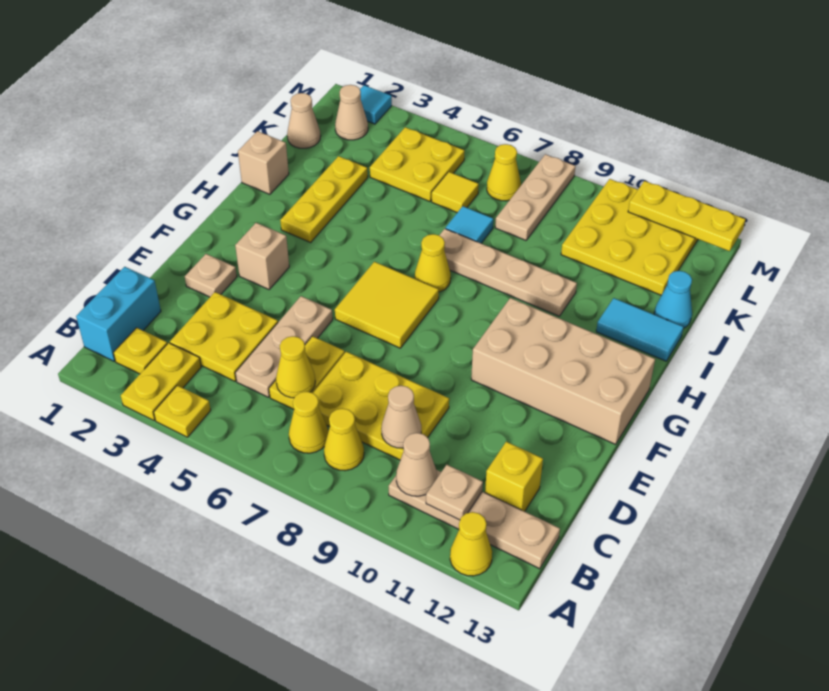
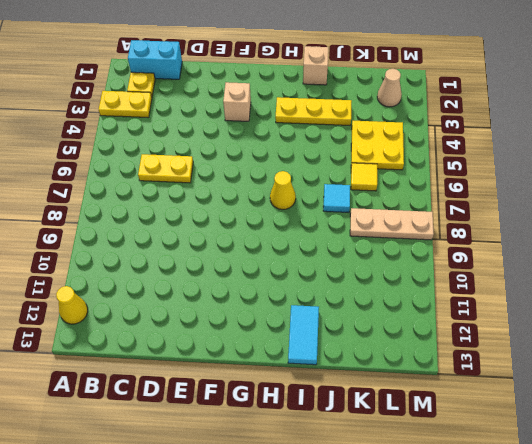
none -> yellow plate A4 level 1
none -> yellow cone B7 level 1
none -> yellow cone B8 level 1
none -> tan plate B10:B13 level 1

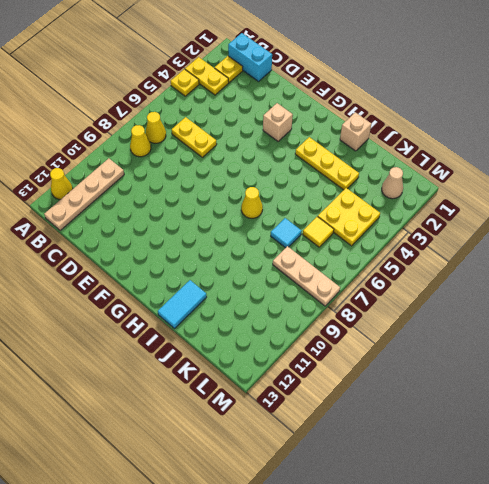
none -> yellow plate C3:D4 level 1
none -> tan plate C5:E5 level 1
none -> yellow plate C7:D9 level 1
none -> yellow brick C12 level 1

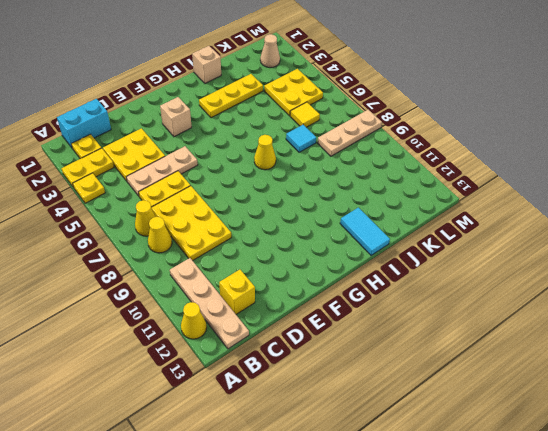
none -> tan plate E2 level 1
none -> yellow tile F6:G7 level 1
none -> tan brick F10:G13 level 1
none -> tan plate I7:I10 level 1

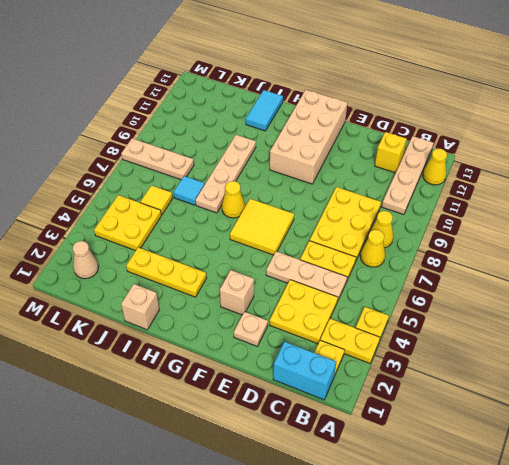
none -> cyan cone J13 level 1
none -> tan cone K1 level 1
none -> yellow plate K10:M12 level 1
none -> yellow cone L7 level 1

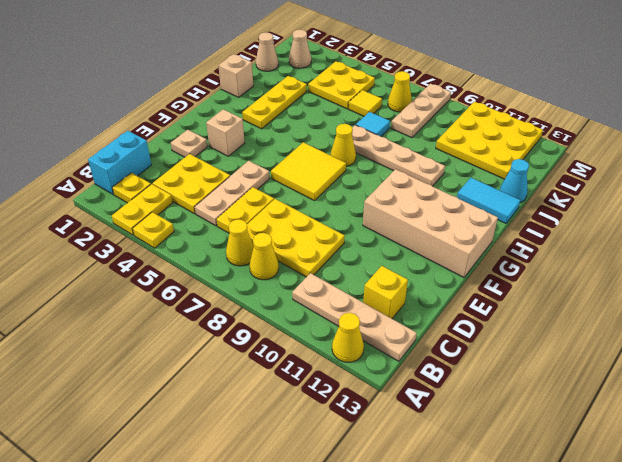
none -> cyan tile M2 level 1
none -> tan cone B10 level 2
none -> tan plate B11 level 2
none -> yellow cone C6 level 2

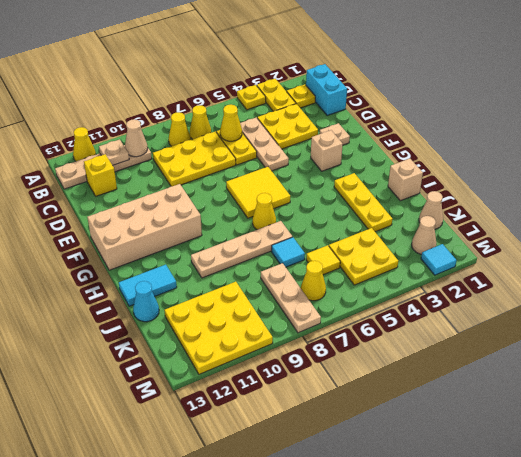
none -> tan cone C9 level 2
none -> yellow plate M11:M13 level 2

